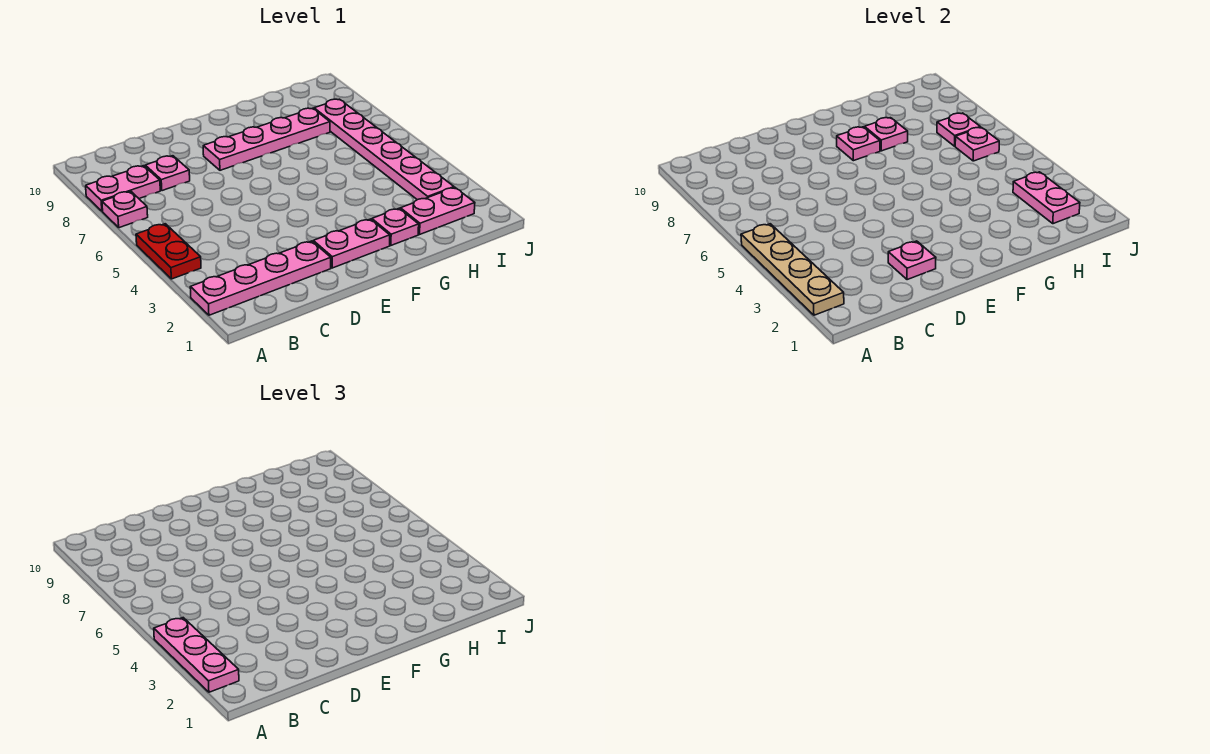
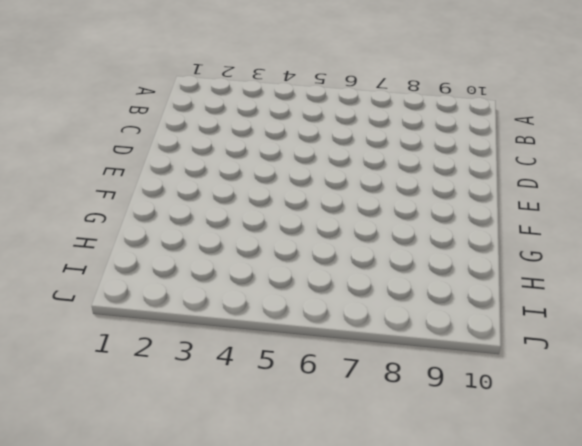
none -> pink plate A2:D2 level 1
none -> red plate A4:A5 level 1
none -> pink plate A7 level 1

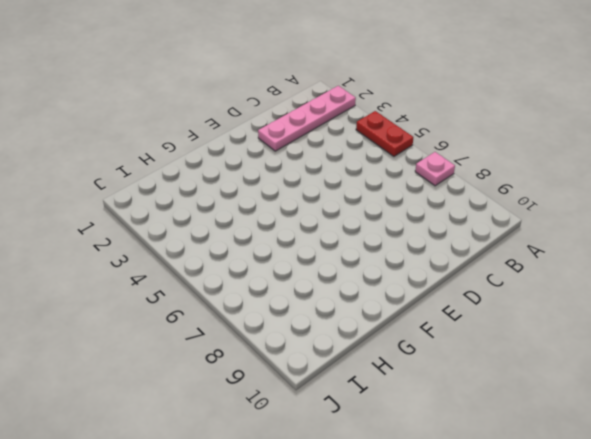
none -> pink plate A8:B8 level 1
none -> pink plate C8 level 1
none -> pink plate E2:F2 level 1

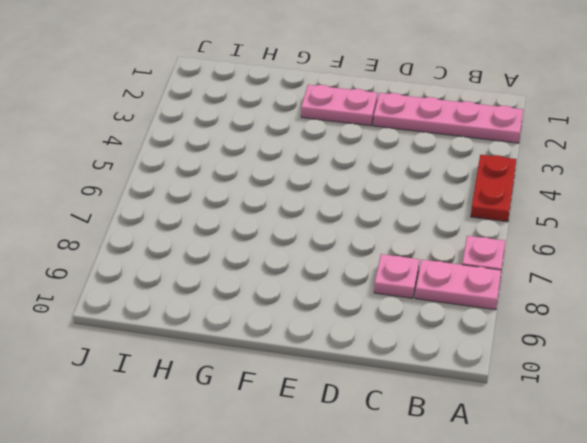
none -> pink plate E8:H8 level 1
none -> pink plate G2 level 1
none -> pink plate H2:I2 level 1

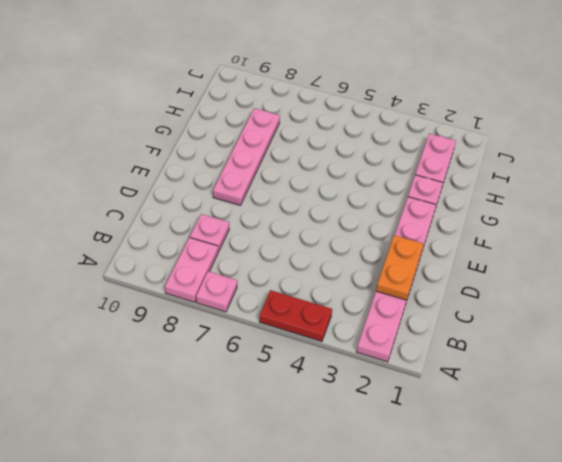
orange plate C2:D2 level 2 -> pink plate D2 level 2
none -> pink plate I3:I8 level 1
none -> tan plate A2:A5 level 2
none -> pink plate F8 level 2

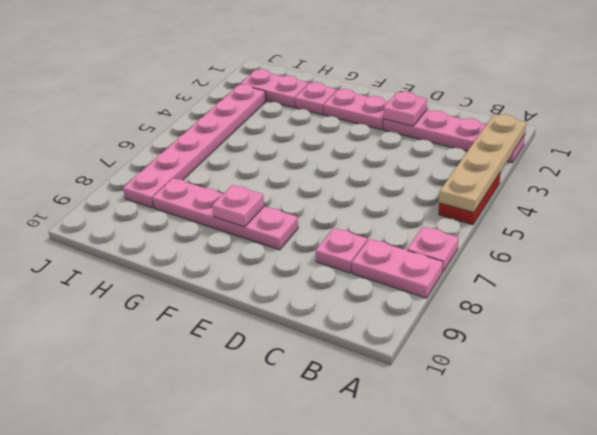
none -> pink plate G8 level 2
none -> pink plate I2:I3 level 2
none -> pink plate I6 level 2

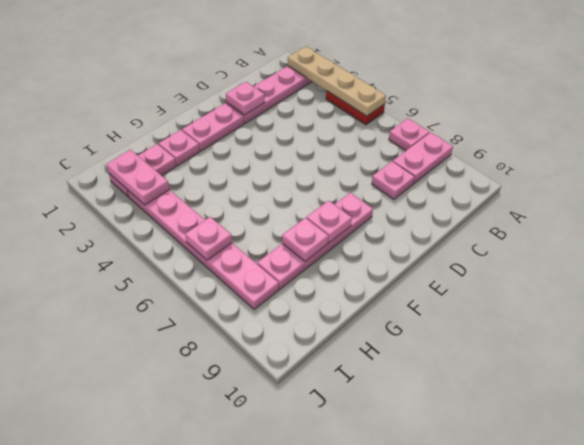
none -> pink plate I7 level 2
none -> pink plate A2:A4 level 3

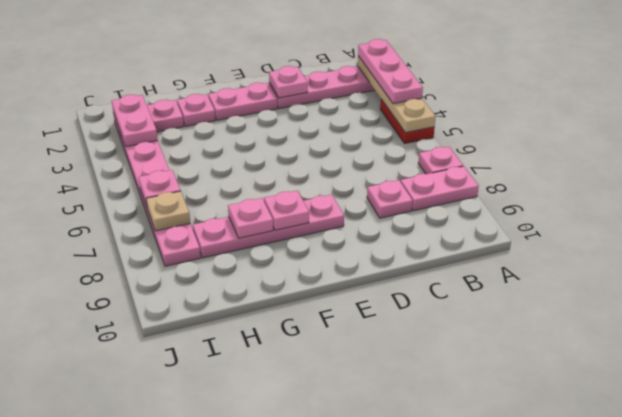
tan plate I7 level 2 -> pink plate I7 level 2

